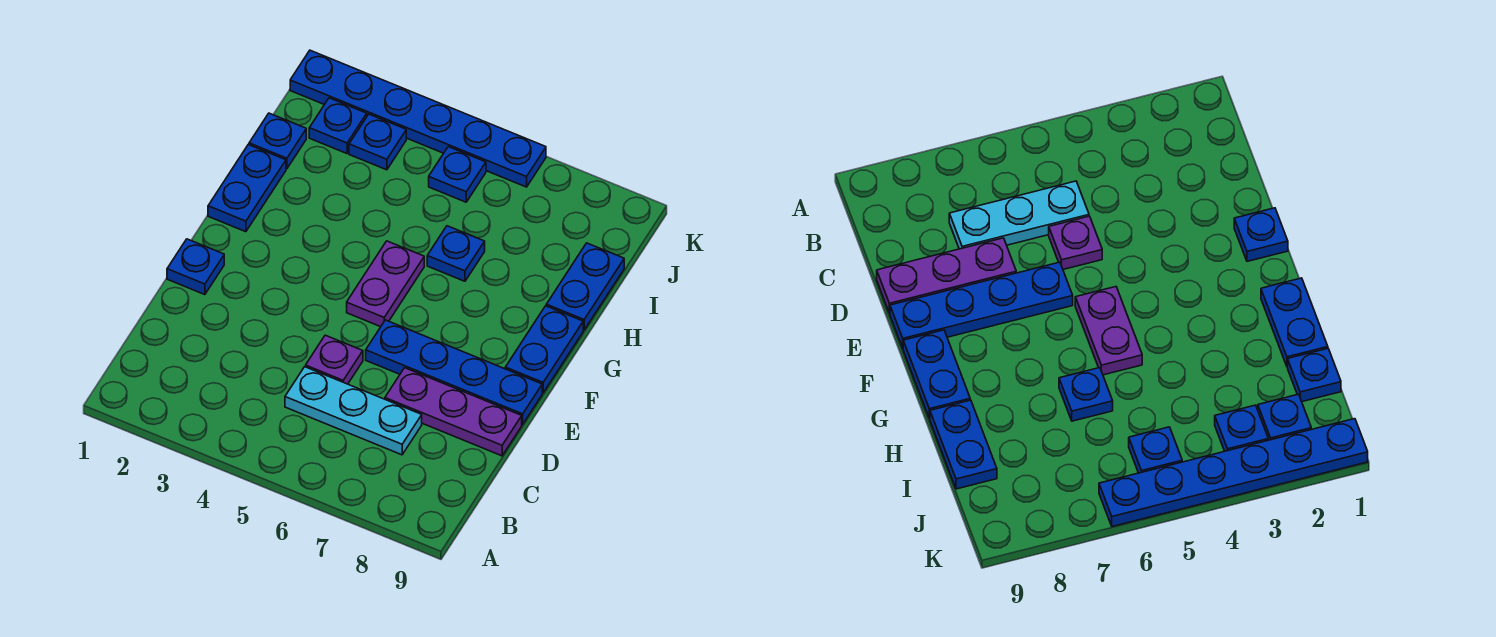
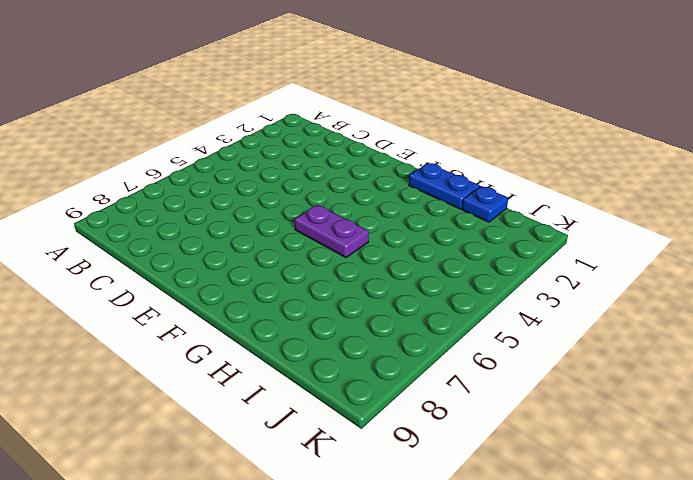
none -> cyan plate C5:C7 level 1
none -> purple plate D5 level 1
none -> purple plate D7:D9 level 1

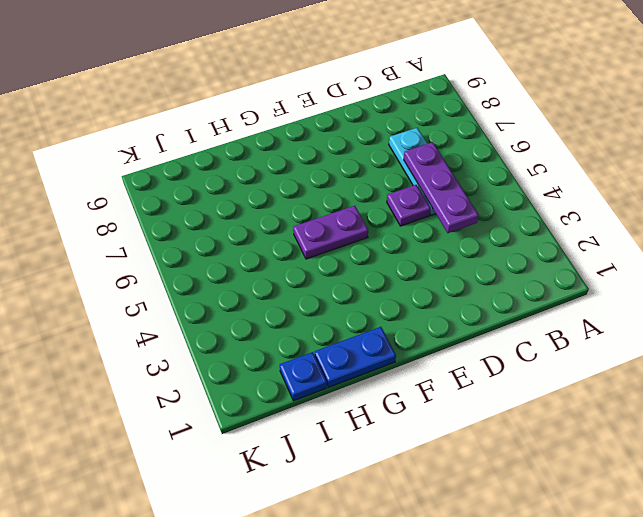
purple plate C4:C6 level 2 -> purple plate D7:D9 level 1
none -> blue plate E1 level 1
none -> blue plate E6:E9 level 1
none -> blue plate F9:G9 level 1

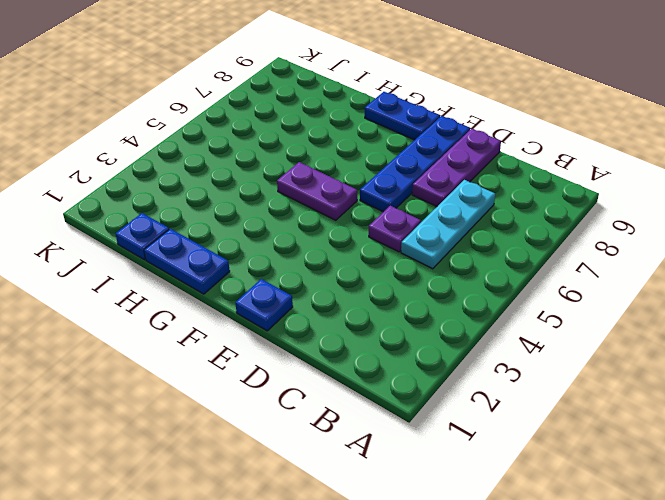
none -> blue plate H6 level 1
none -> blue plate H9:I9 level 1
none -> blue plate J2 level 1

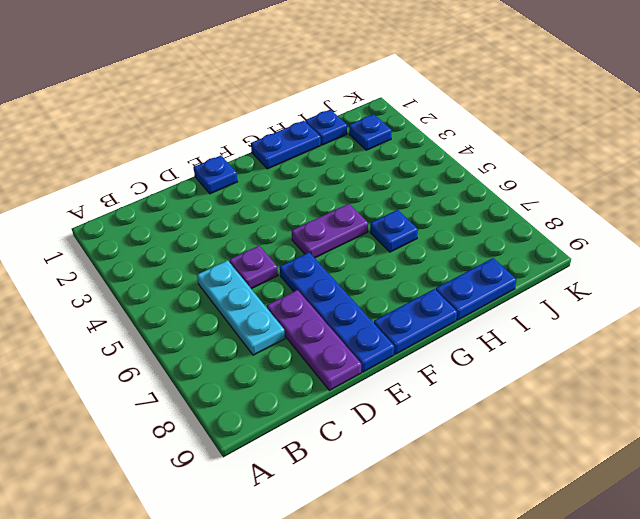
none -> blue plate J3 level 1
none -> blue plate J5 level 1
none -> blue plate K1:K6 level 1

